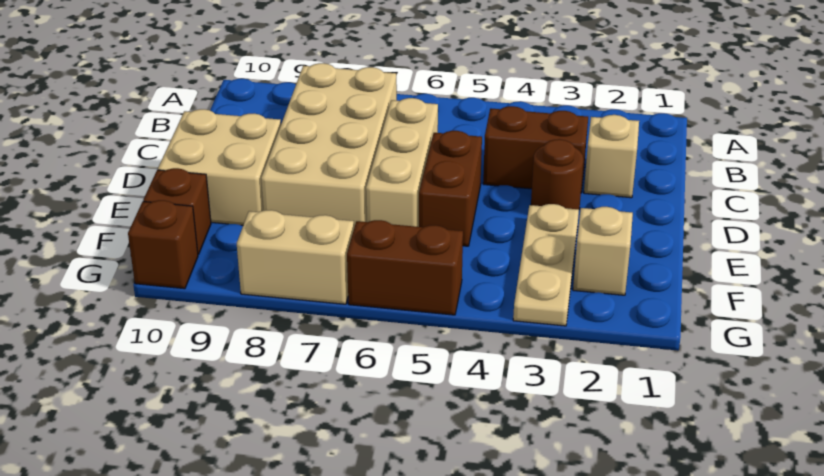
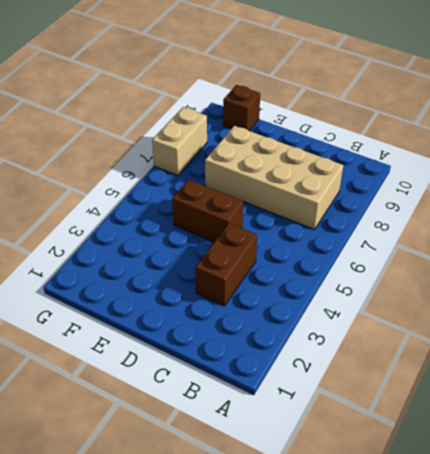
none -> tan brick C2 level 1
none -> tan brick C6:E6 level 1
none -> brown round brick D3 level 1

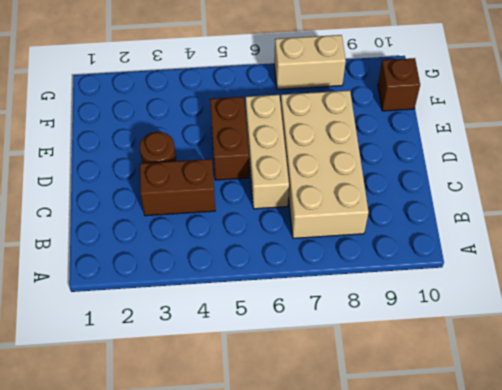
none -> tan brick C2 level 1
none -> tan brick D9:E10 level 1
none -> tan plate E3:G3 level 1

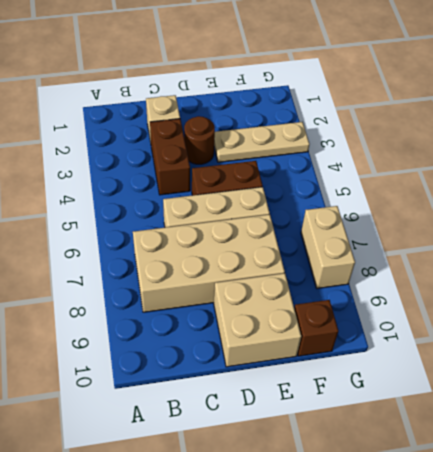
none -> tan brick F2 level 1
none -> brown brick G5:G6 level 1
none -> brown brick G10 level 1

